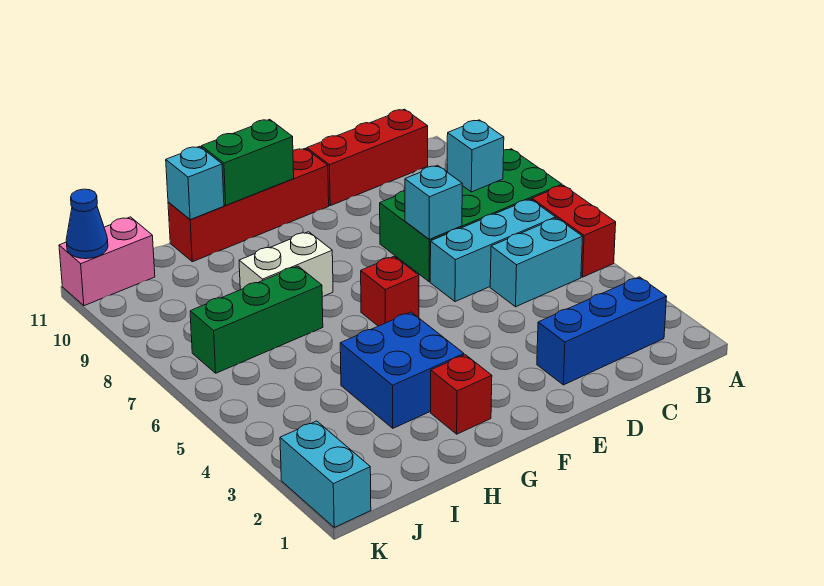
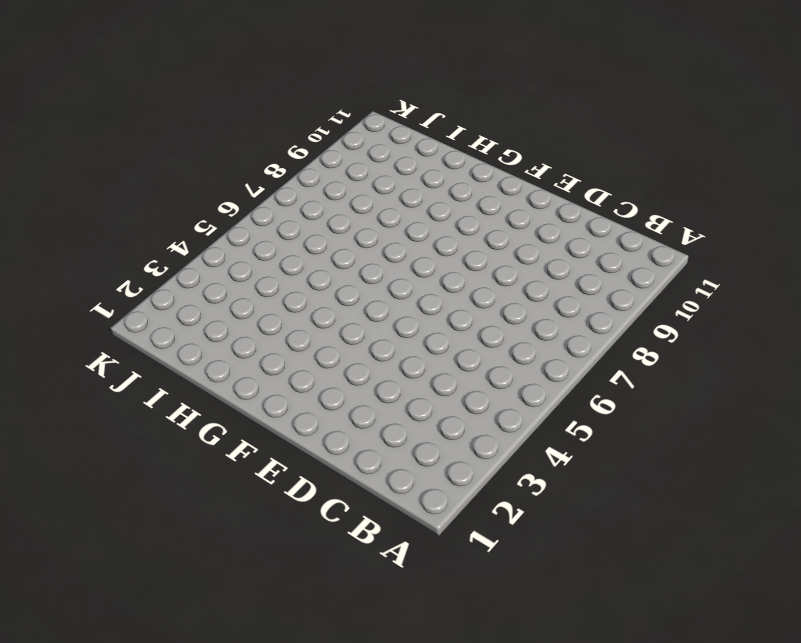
none -> red brick A5:A6 level 1
none -> green brick A7:D8 level 1
none -> blue brick B2:D2 level 1

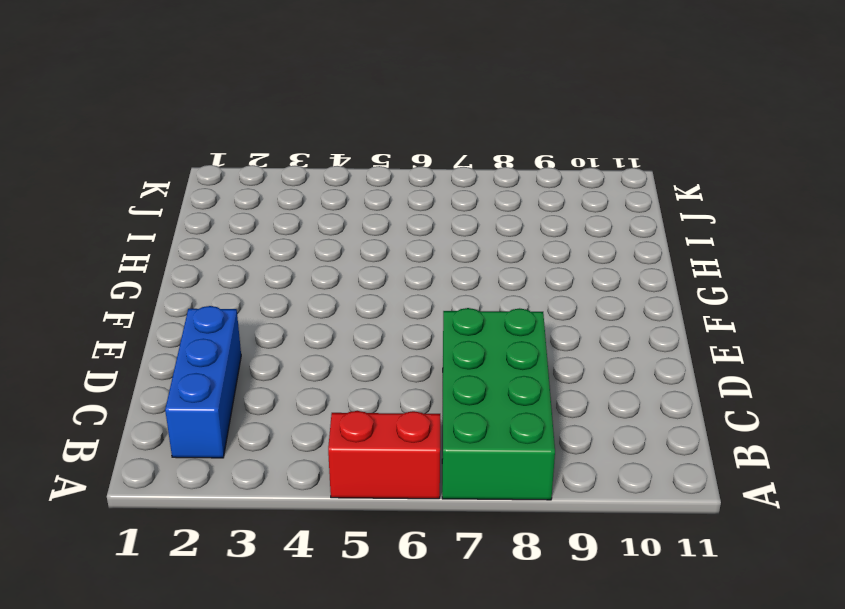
none -> cyan brick B5:C5 level 1
none -> cyan brick B6:D6 level 1
none -> red brick B11:D11 level 1

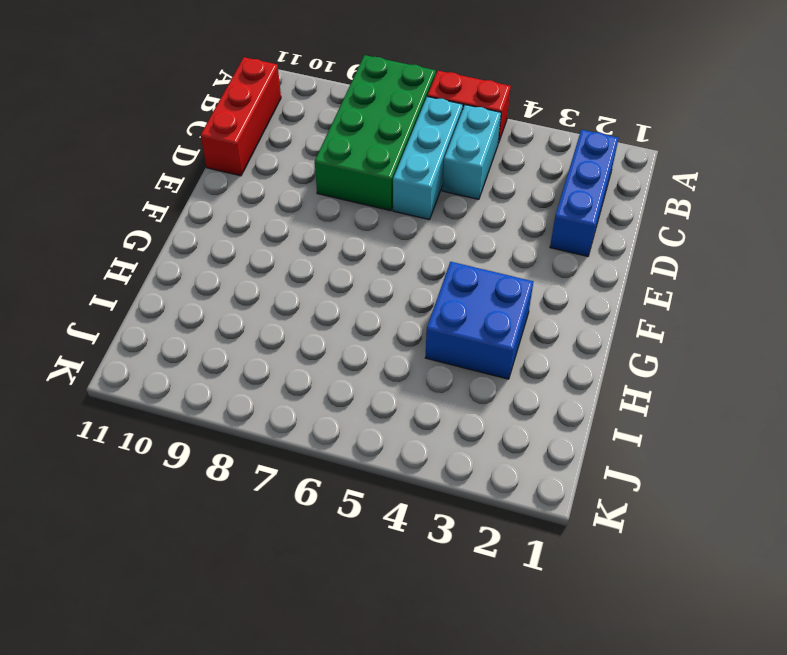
none -> red brick E11:H11 level 1
none -> red brick F6 level 1
none -> red brick G2 level 1

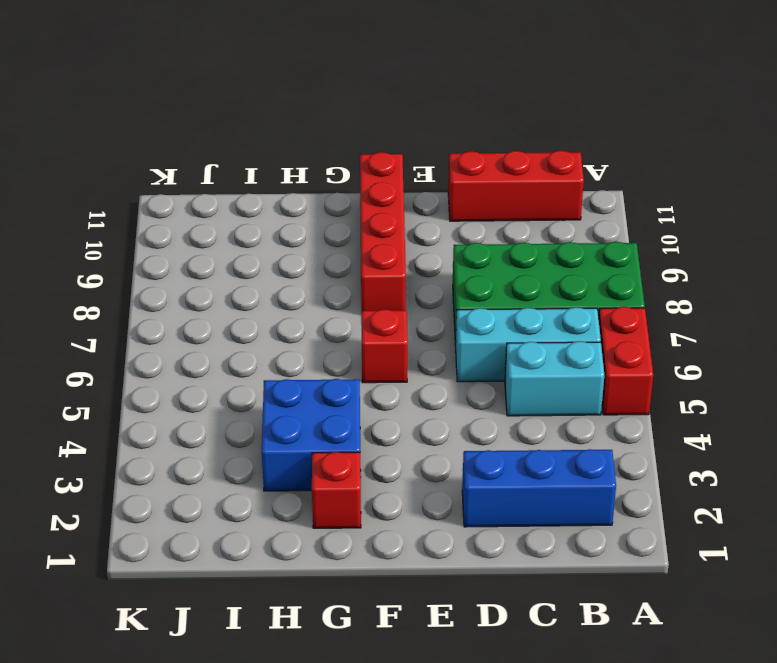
red brick F8:F11 level 1 -> red brick E11:H11 level 1
none -> white brick G8:H8 level 1
none -> green brick H7:J7 level 1
none -> pink brick J11:K11 level 1

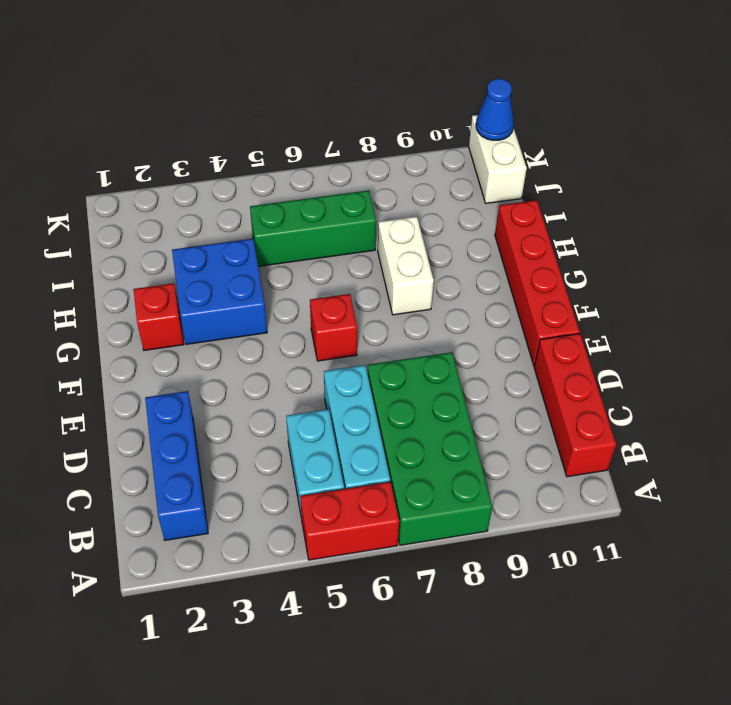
green brick I5:I7 level 1 -> green brick H7:J7 level 1
white brick J11:K11 level 1 -> pink brick J11:K11 level 1
none -> cyan brick K1:K2 level 1
none -> cyan brick B8 level 2
none -> cyan brick D7 level 2

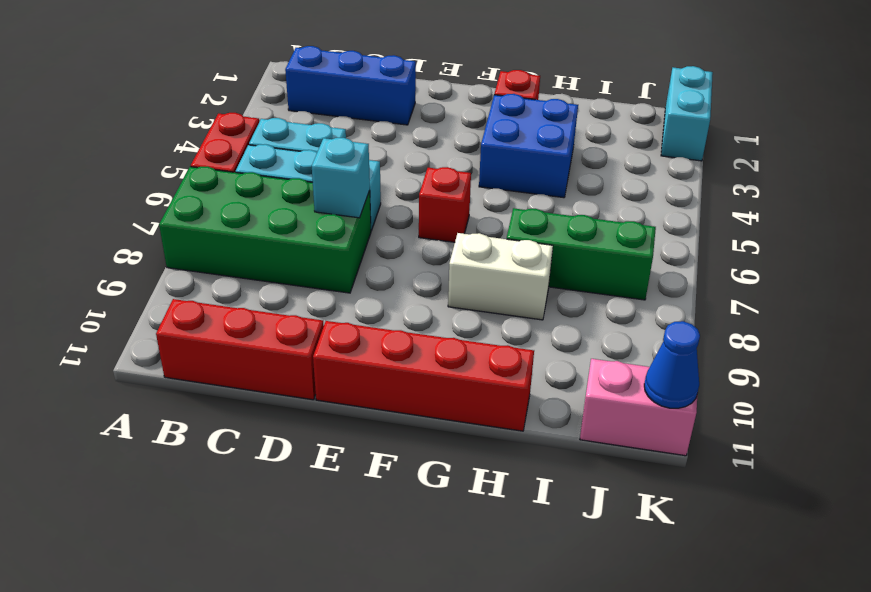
none -> cyan brick B8 level 2
none -> green brick F11:G11 level 2
none -> cyan brick H11 level 2

